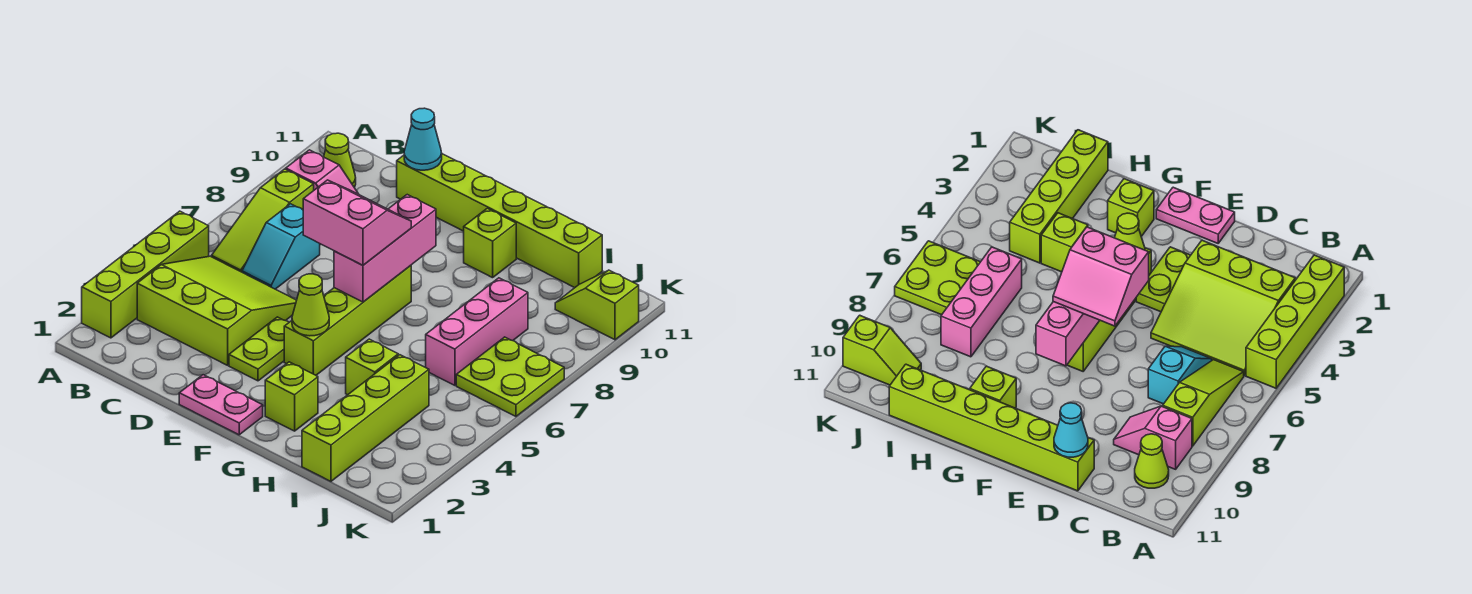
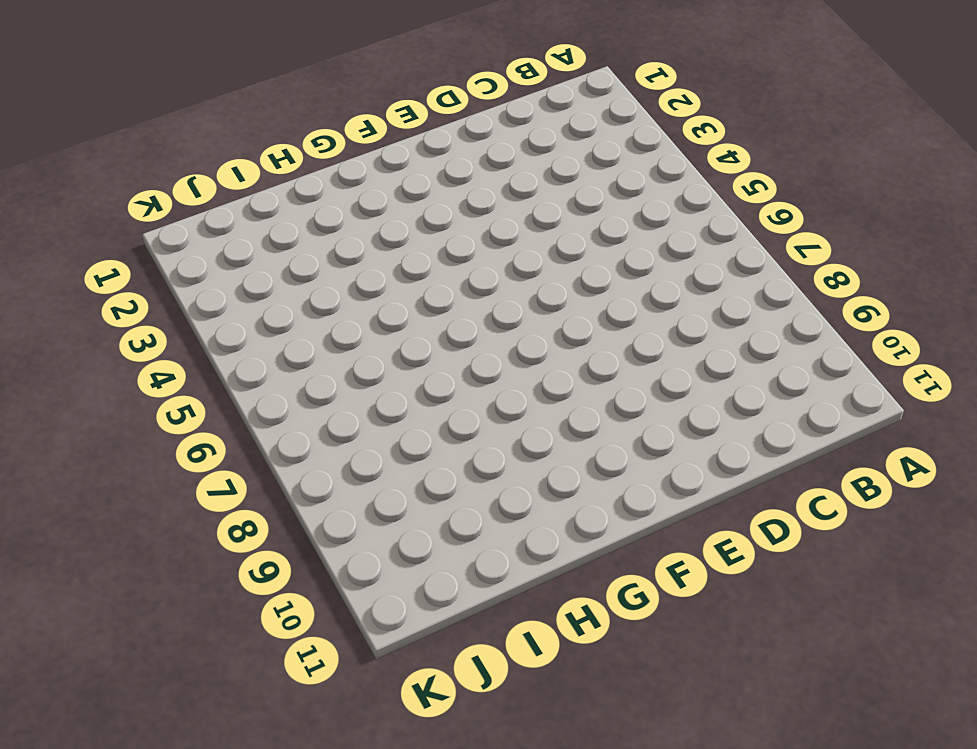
none -> lime brick A2:A5 level 1
none -> lime slope B3:D5 level 1 top 3
none -> lime slope B6:B8 level 1 top 8

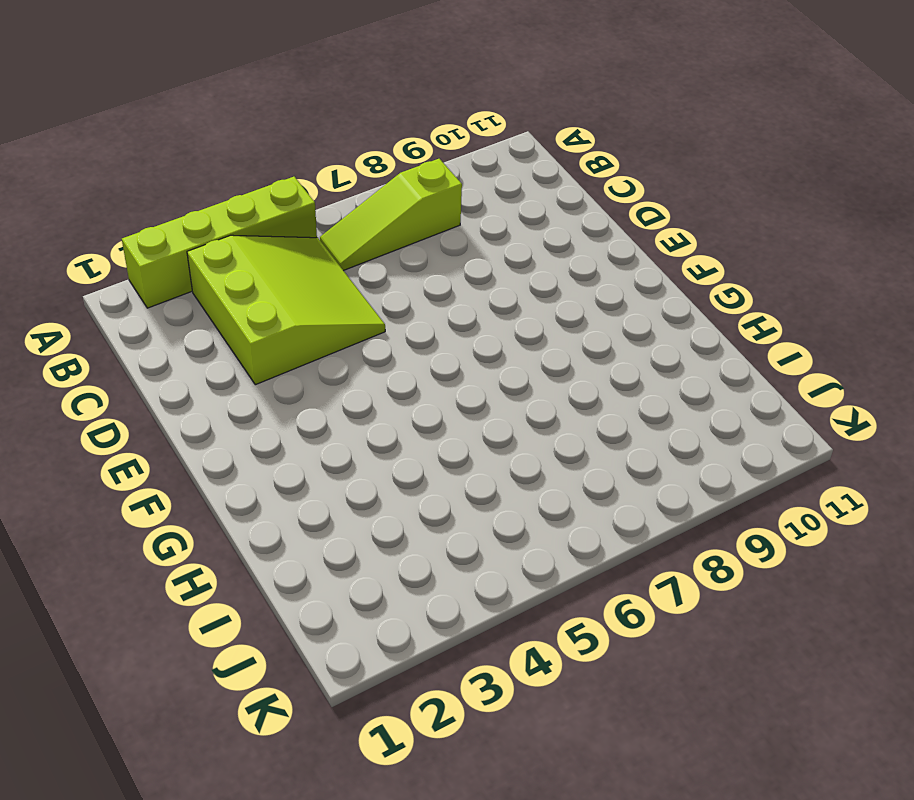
none -> pink slope B9:C9 level 1 top B
none -> lime cone B10 level 1
none -> cyan slope C6:C7 level 1 top 7

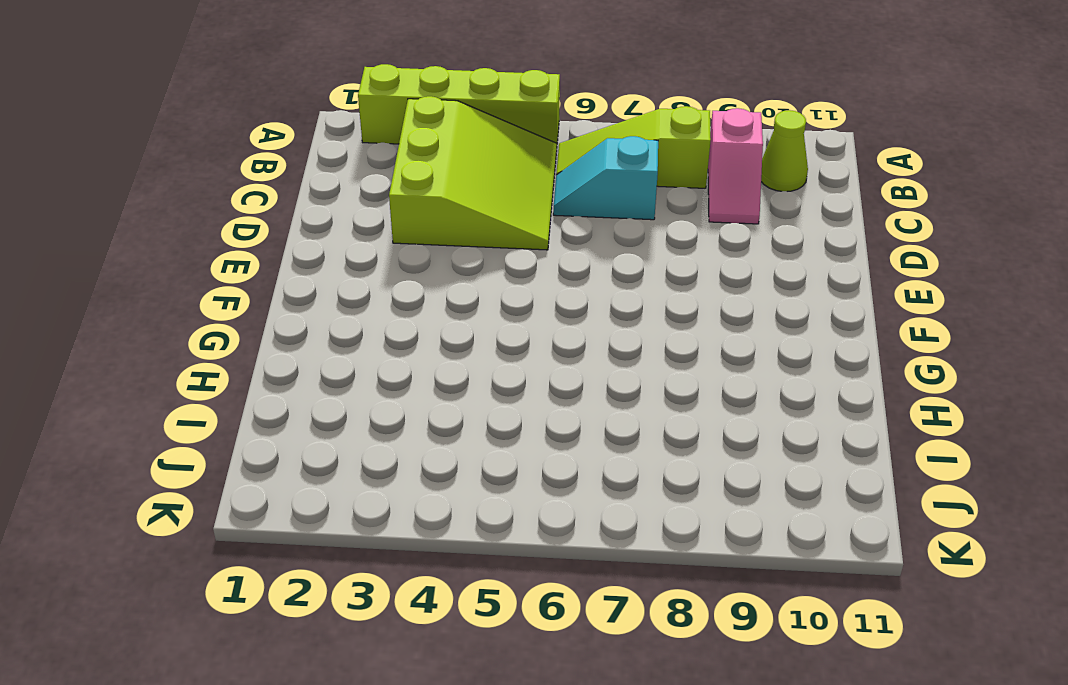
none -> lime brick D11:I11 level 1
none -> pink plate E1:F1 level 1
none -> lime plate E3:E4 level 1

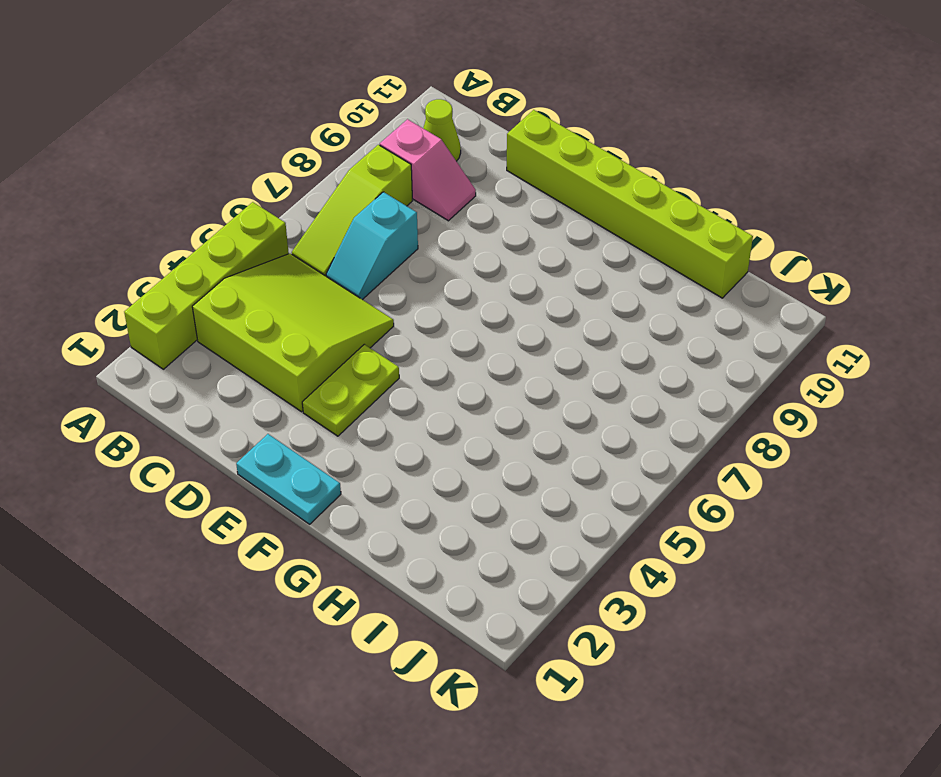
cyan plate E1:F1 level 1 -> pink plate E1:F1 level 1
none -> lime brick F4:F7 level 1
none -> lime brick G2 level 1
none -> lime brick G10 level 1

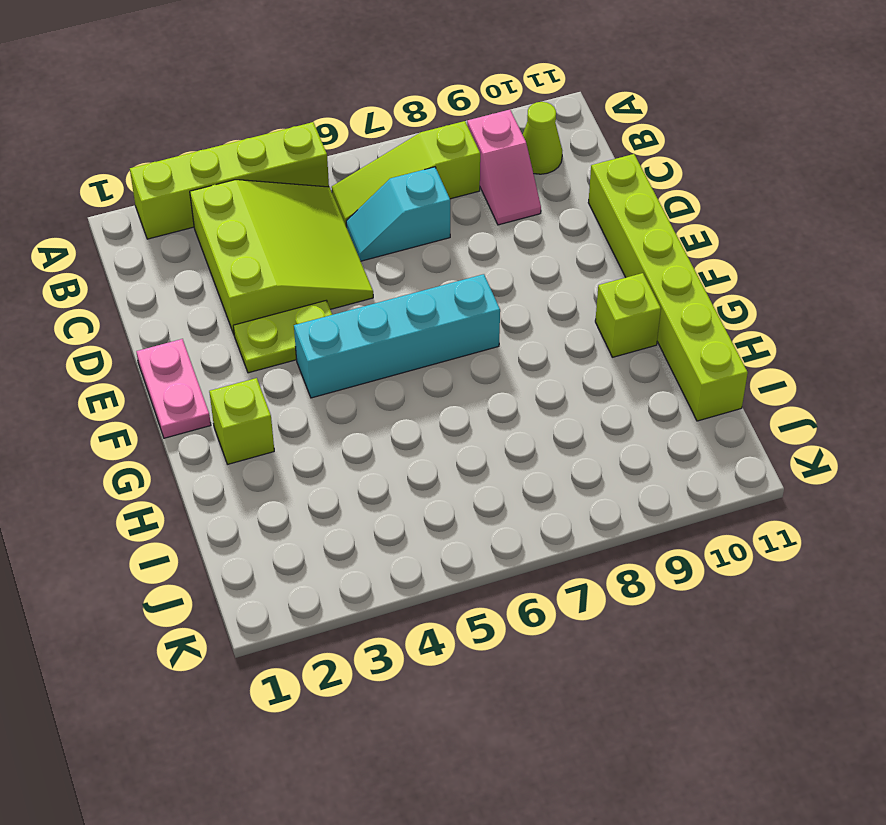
cyan brick F4:F7 level 1 -> lime brick F4:F7 level 1
none -> lime brick H4 level 1
none -> lime brick I1:I4 level 1
none -> pink brick I6:I8 level 1

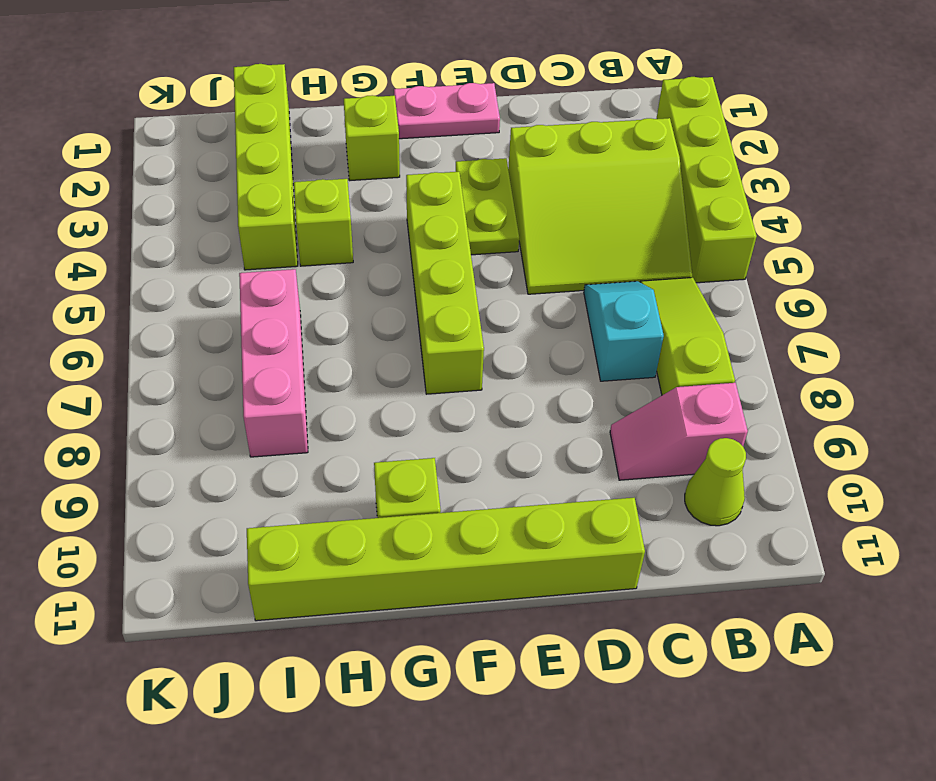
none -> lime plate J6:K7 level 1
none -> lime slope J10:K10 level 1 top K
none -> cyan cone D11 level 2

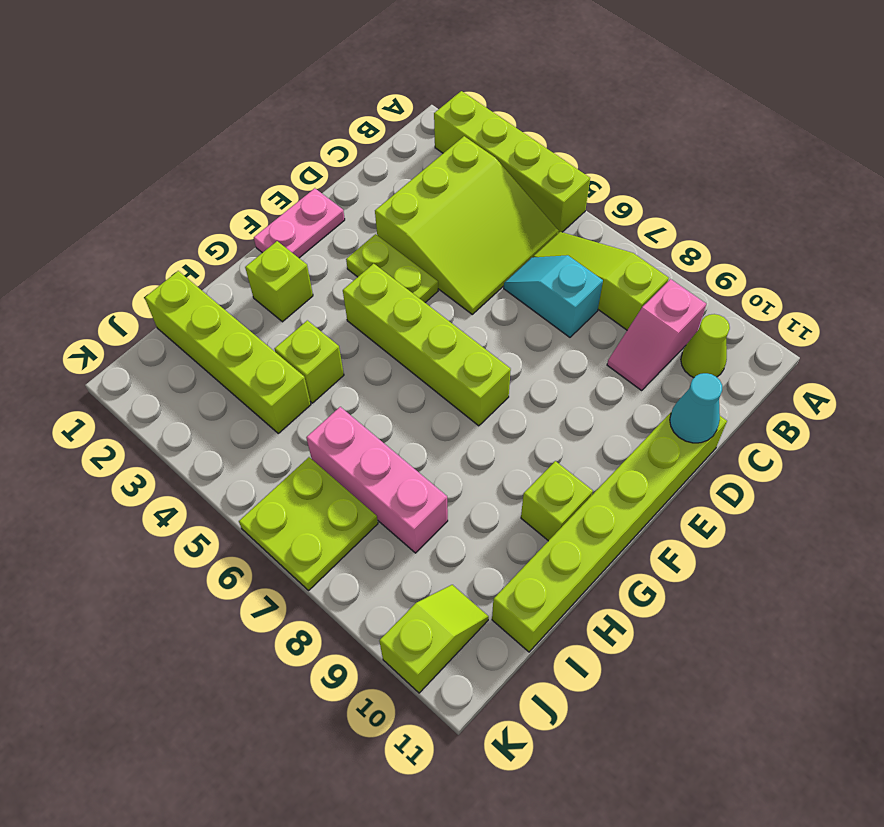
none -> lime cone F4 level 2
none -> pink brick F6:F8 level 2
none -> pink slope E6:F7 level 3 top 6

